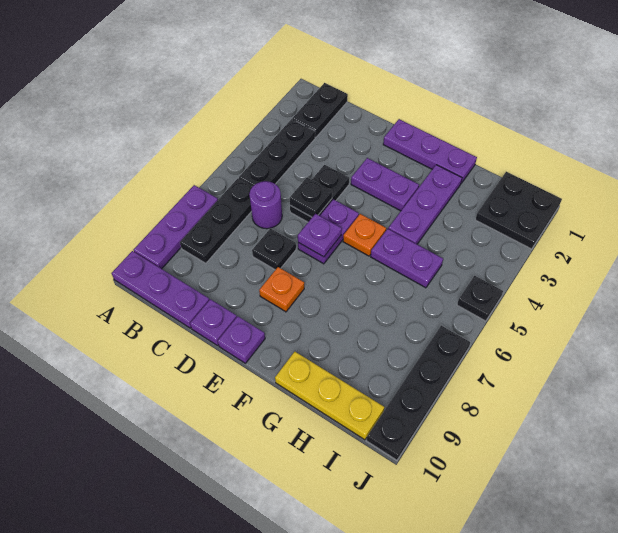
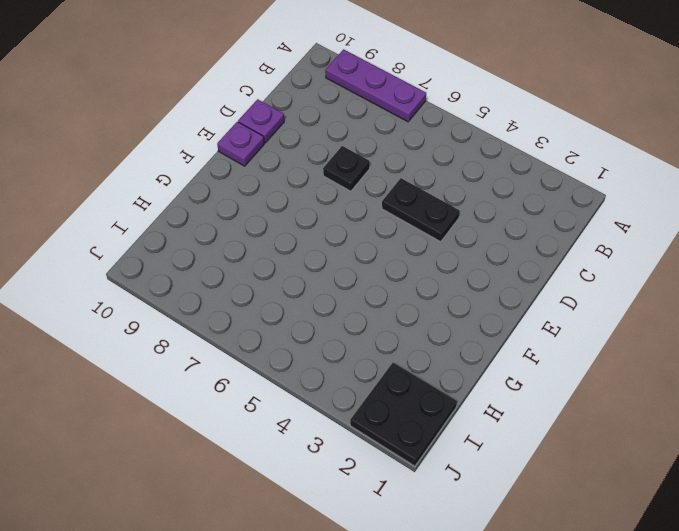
none -> purple plate A10:C10 level 1
none -> black plate B1:B2 level 1
none -> black plate B3:B5 level 1

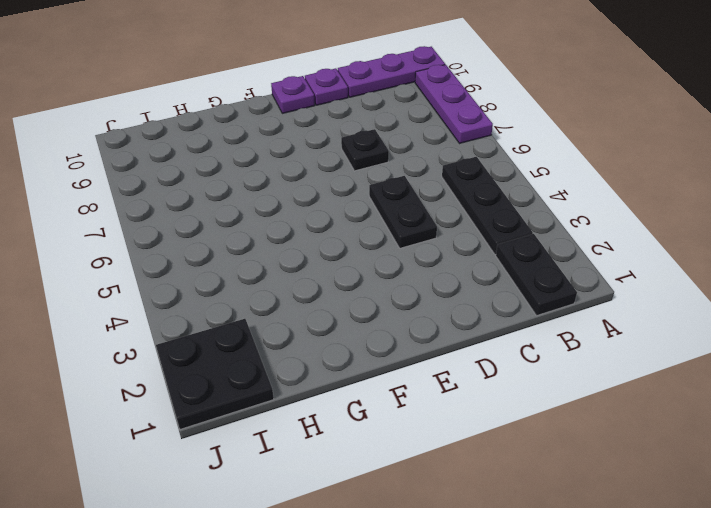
none -> black plate B6:B8 level 1
none -> purple round brick C6 level 1
none -> purple plate E1:G1 level 1

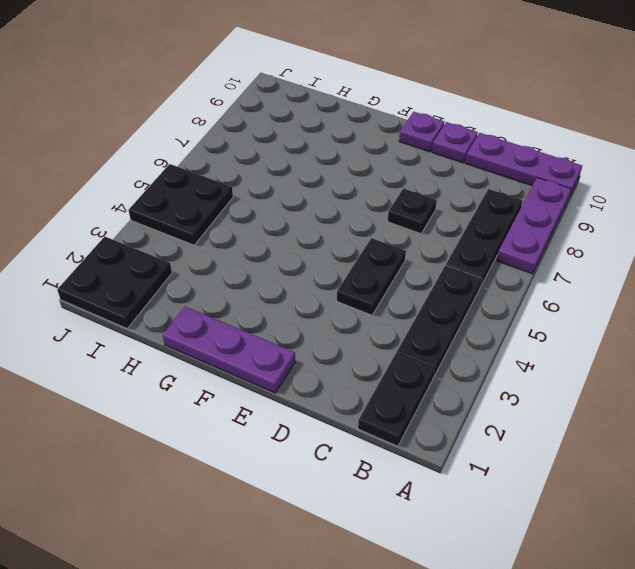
black plate I4:J5 level 1 -> black plate J5 level 1
none -> purple round brick C6 level 1
none -> purple plate E3:F3 level 1
none -> purple plate E5:E6 level 1

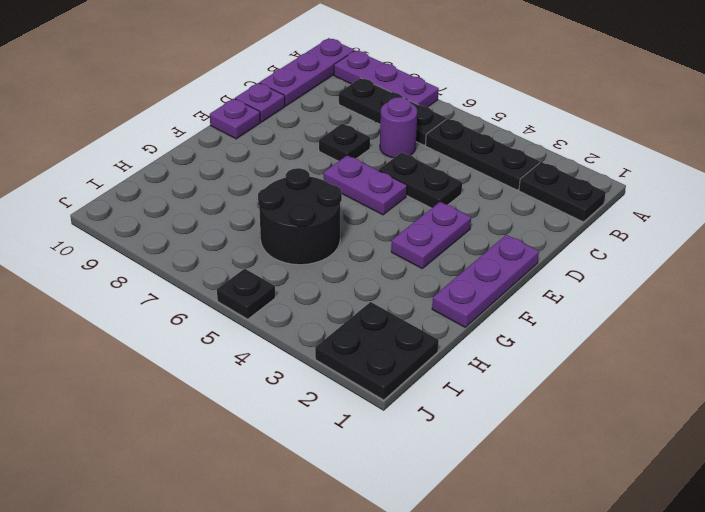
black round brick G5:H6 level 1 -> purple plate G5:H5 level 1
none -> orange plate E8 level 1
none -> orange plate F5 level 1
none -> purple plate G2:G4 level 1

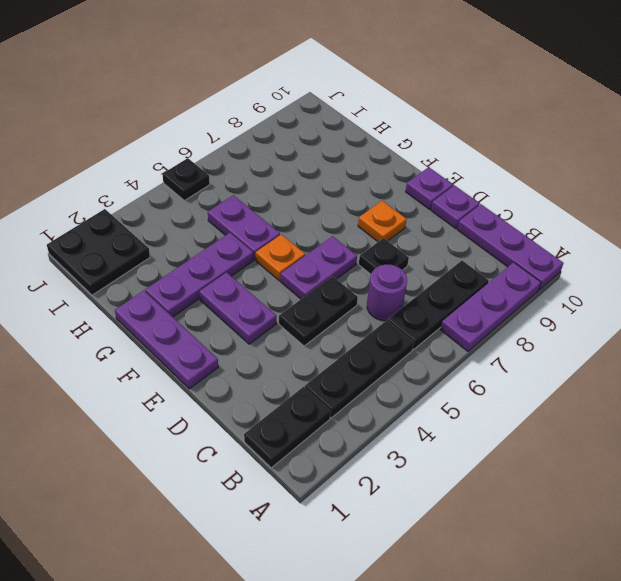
none -> yellow plate G10:I10 level 1
none -> black plate J7:J10 level 1
none -> black plate D5 level 2

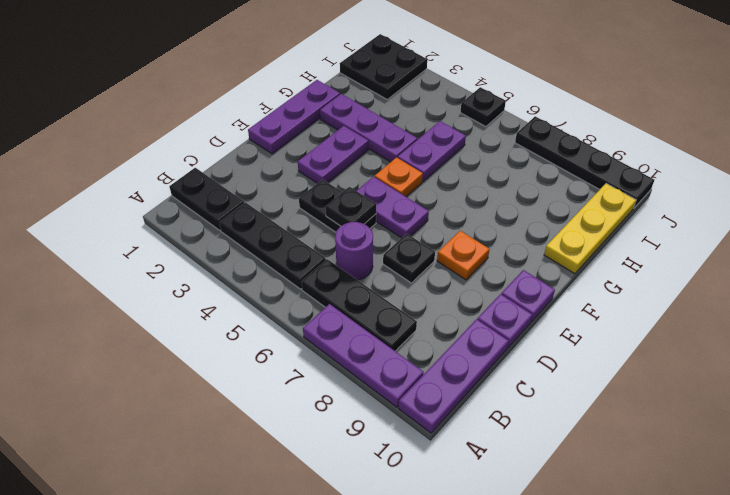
none -> purple plate E6 level 2

